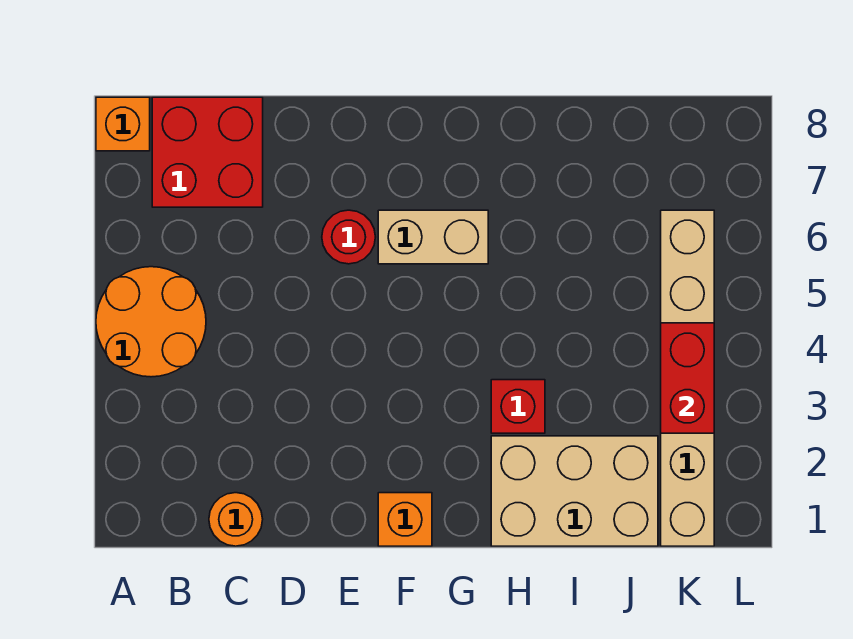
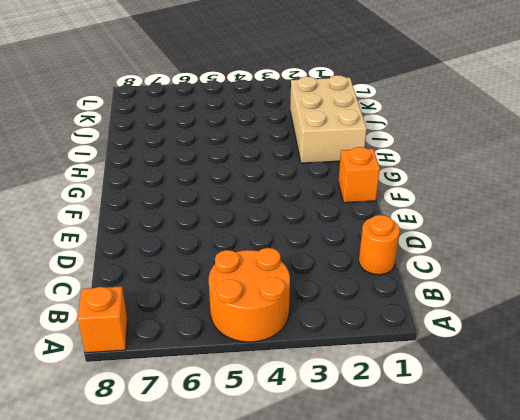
none -> red brick B7:C8 level 1
none -> red round brick E6 level 1

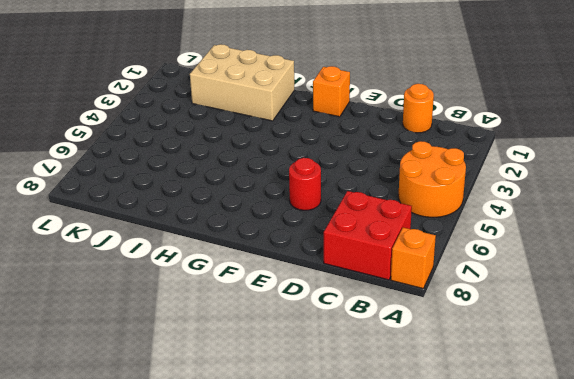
none -> tan brick F6:G6 level 1
none -> red brick H3 level 1

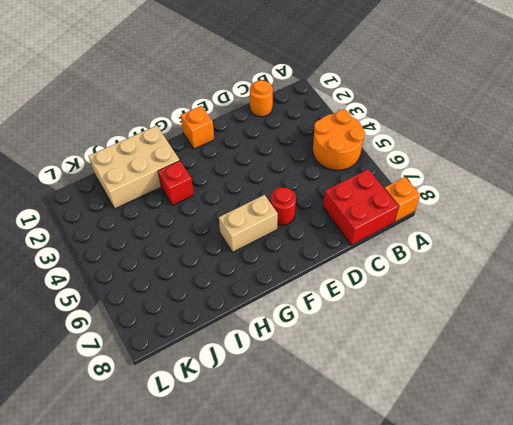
none -> tan brick K1:K6 level 1
none -> red brick K3:K4 level 2

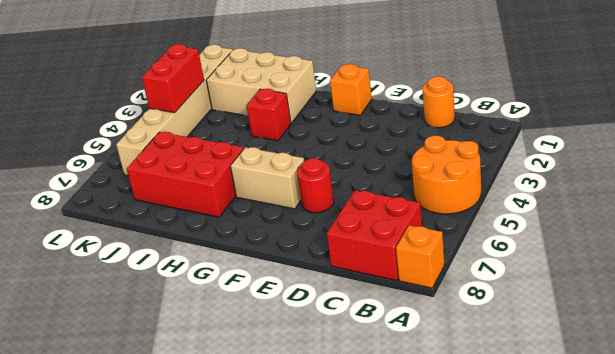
red brick H6:J7 level 1 -> none

